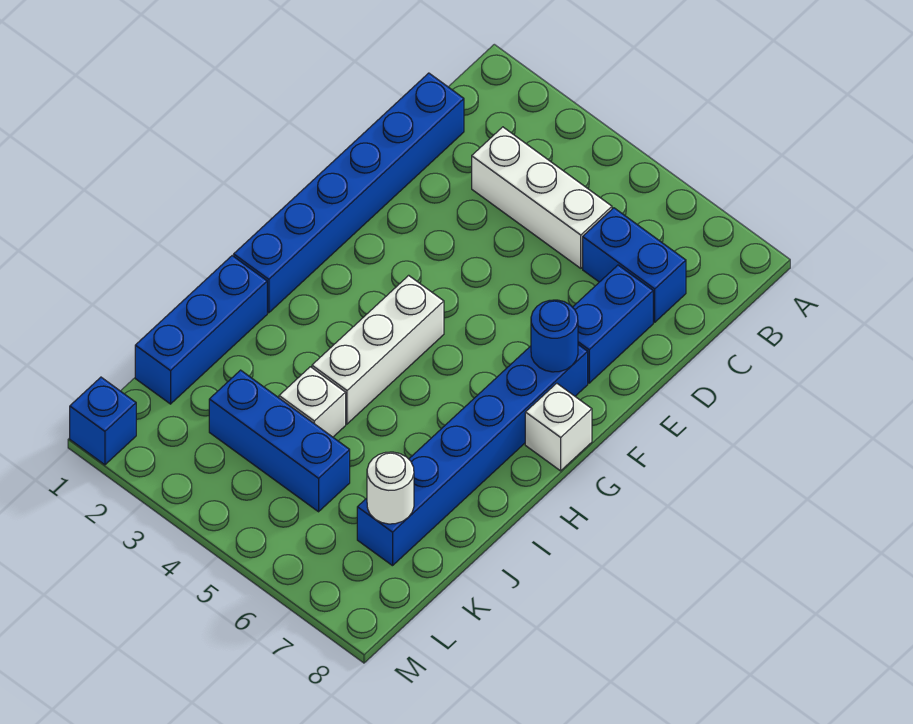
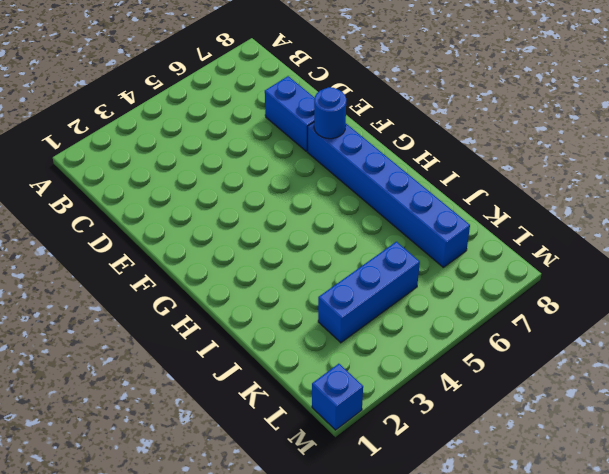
none -> blue brick C1:H1 level 1
none -> white brick C3:C5 level 1
none -> blue brick C6:C7 level 1

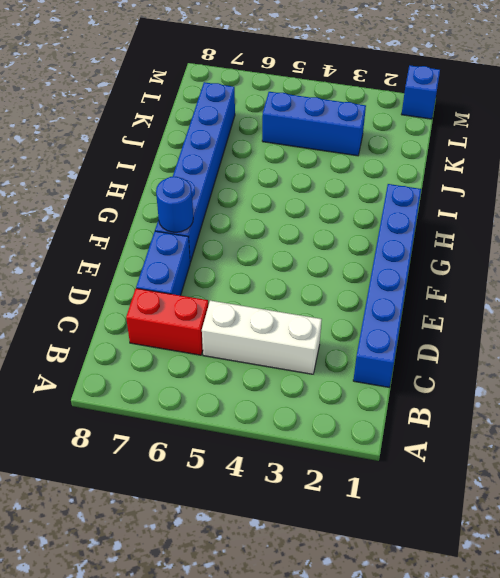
red brick C6:C7 level 1 -> blue brick C6:C7 level 1
none -> white brick G4:I4 level 1
none -> white brick G8 level 1
none -> blue brick I1:K1 level 1

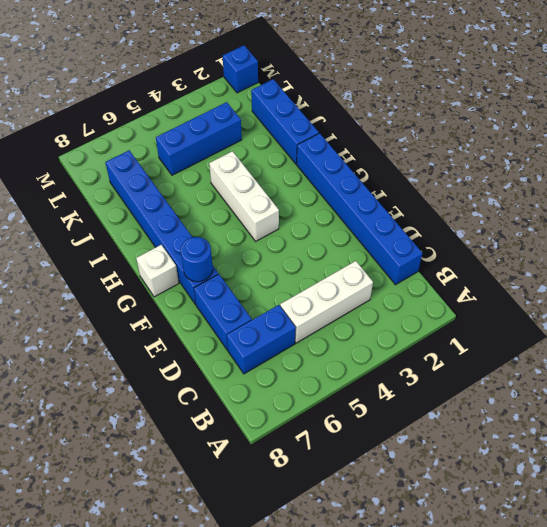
none -> white brick J4 level 1
none -> white round brick K7 level 2

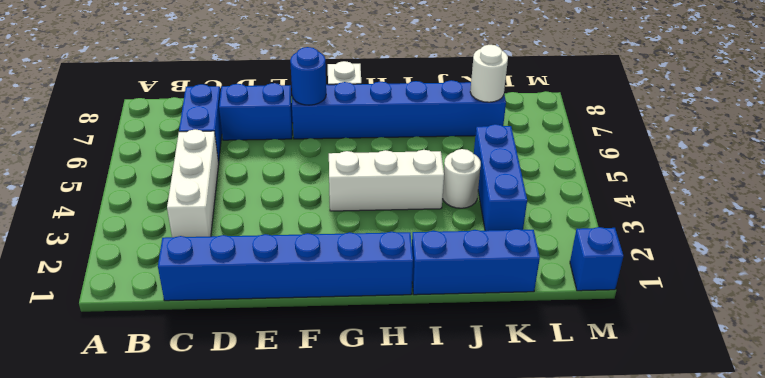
white round brick J4 level 1 -> white brick J4 level 1

